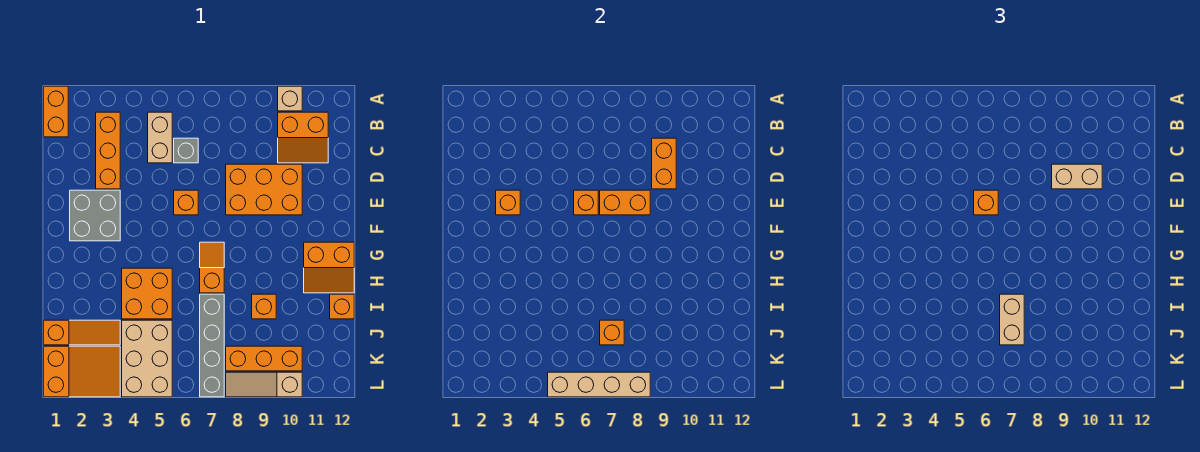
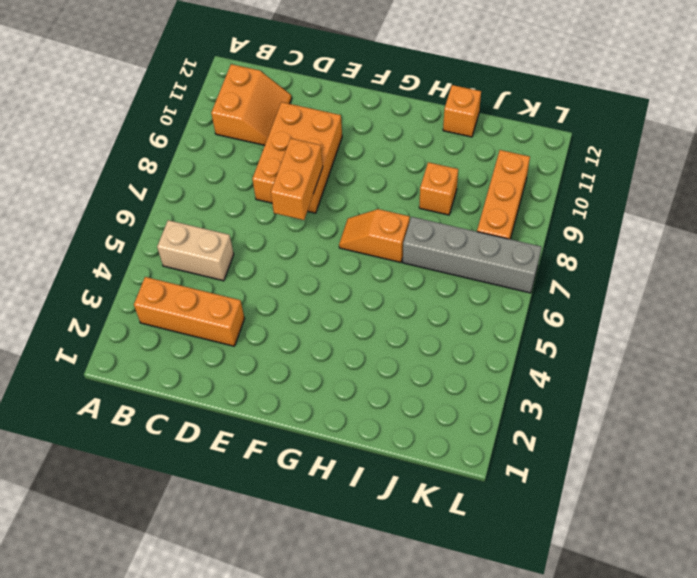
none -> orange brick A1:B1 level 1
none -> tan brick A10 level 1
none -> grey brick C6 level 1

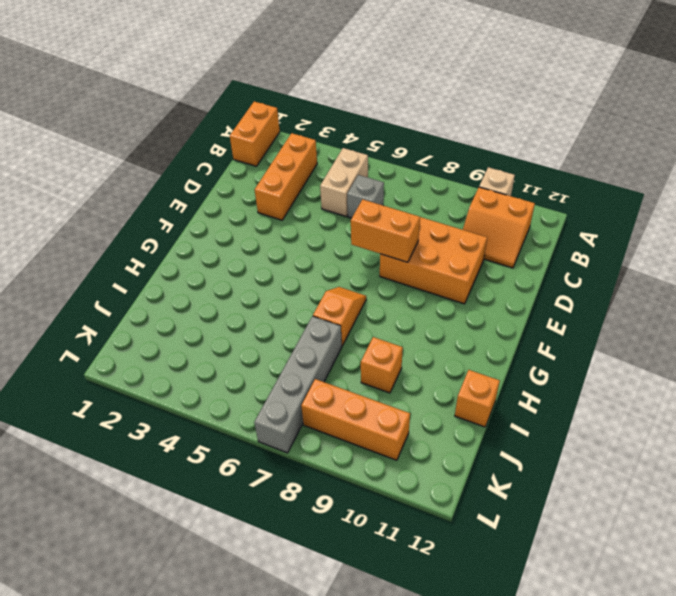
none -> grey brick E2:F3 level 1
none -> orange brick E6 level 1
none -> orange slope G11:H12 level 1 top G

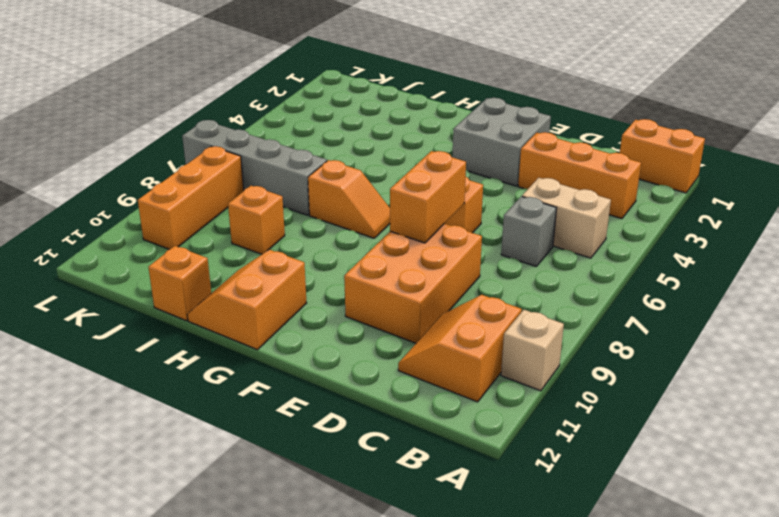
none -> orange brick H4:I5 level 1
none -> orange slope J1:J3 level 1 top 1
none -> tan brick J4:L5 level 1

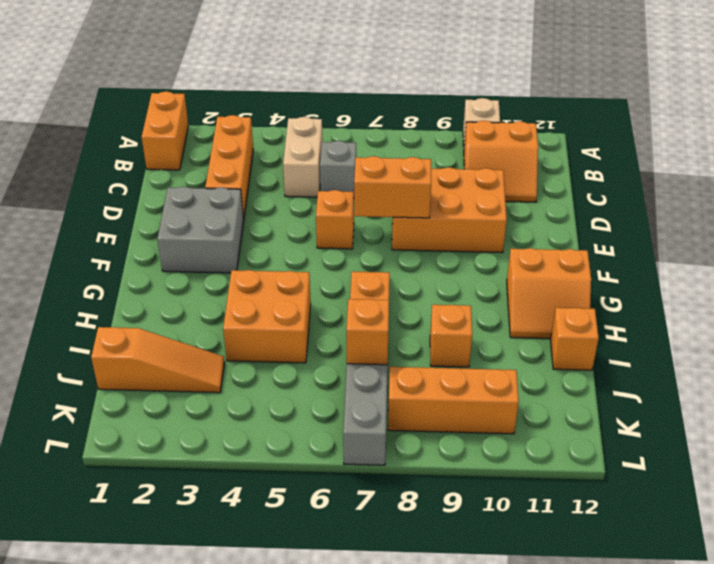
none -> tan brick J4:L5 level 1
none -> orange slope K1:L3 level 1 top 1
none -> tan slope L8:L10 level 1 top 10

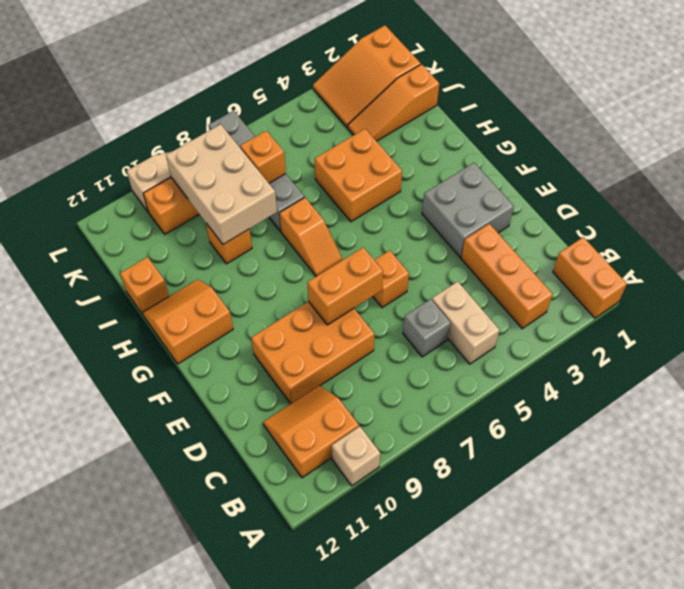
tan brick I8:K9 level 2 -> tan brick J4:L5 level 1
none -> orange brick C9:D9 level 2
none -> orange brick E3 level 2
none -> orange brick E6 level 2

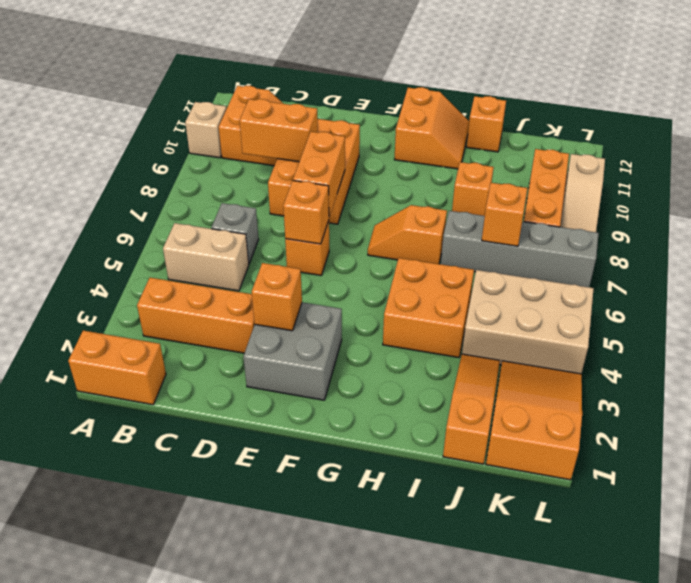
none -> tan brick L5:L8 level 2
none -> tan brick D9:D10 level 3
none -> orange brick E6 level 3

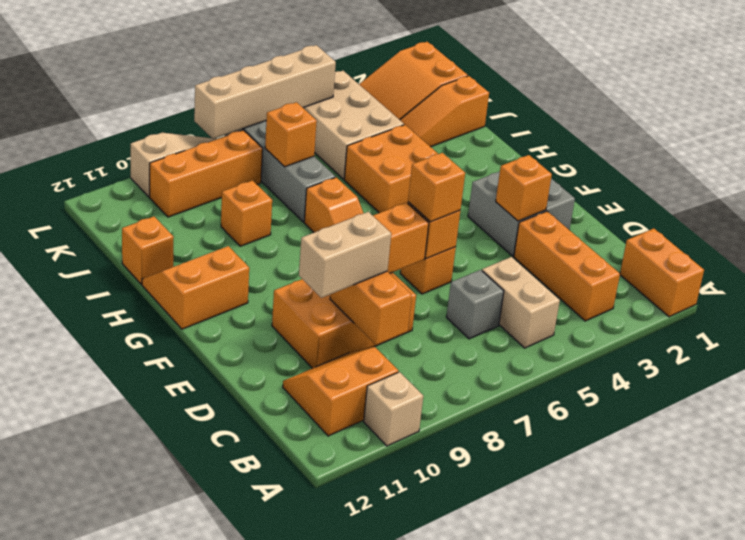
none -> tan brick I7:J7 level 3

